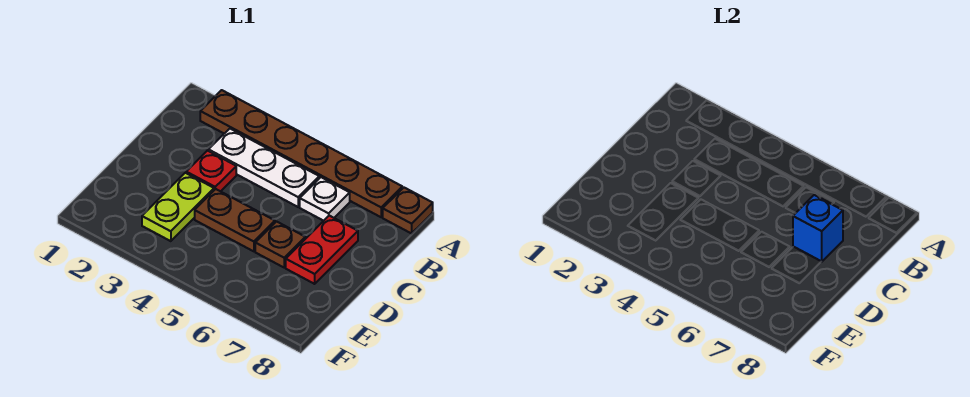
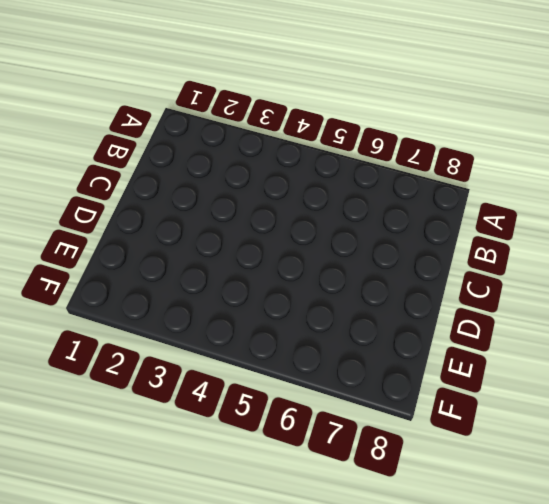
none -> brown plate A2:A7 level 1
none -> brown plate A8 level 1

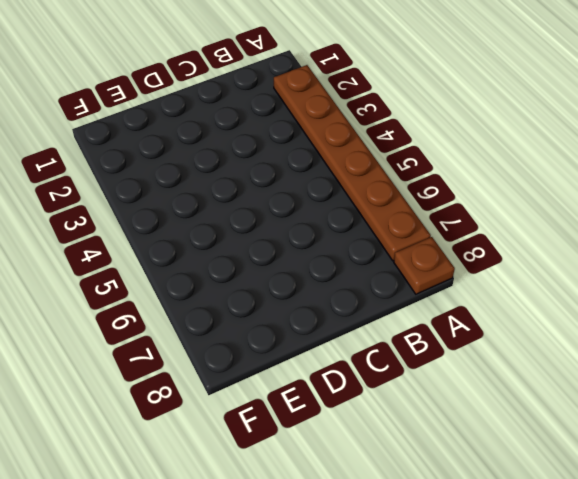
none -> white plate B3:B5 level 1
none -> white plate B6 level 1

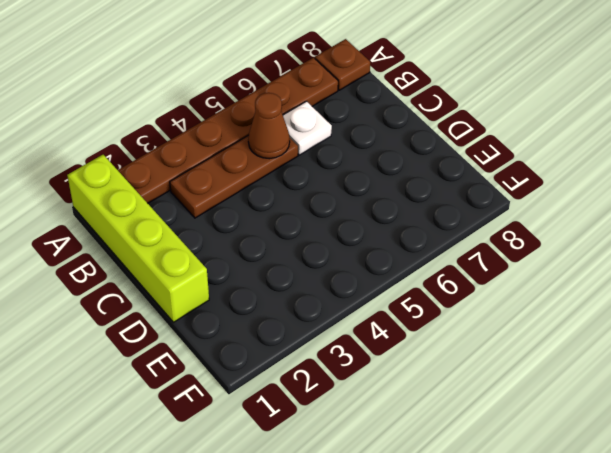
lime brick A1:D1 level 1 -> none
brown plate B3:B5 level 1 -> white plate B3:B5 level 1
brown cone B5 level 2 -> none
none -> red plate C3 level 1
none -> red plate C7:D7 level 1

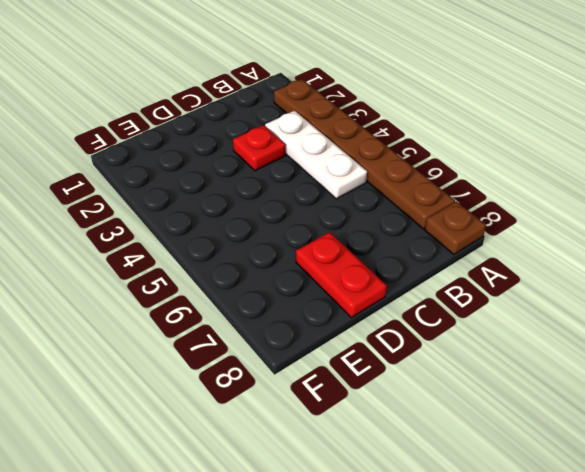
red plate D7:D8 level 1 -> red plate C7:D7 level 1
none -> white plate B6 level 1
none -> lime plate D3:E3 level 1

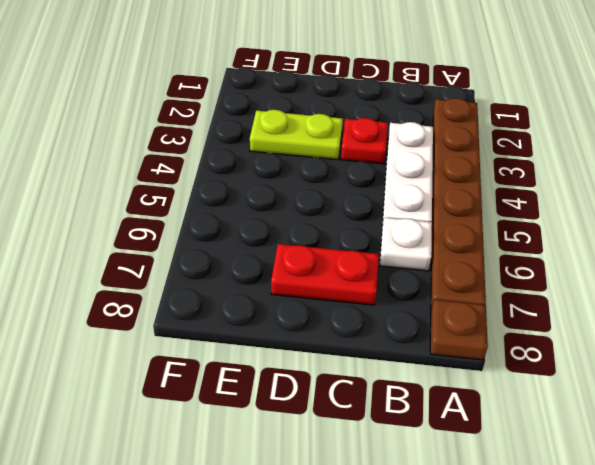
none -> brown plate D4:D5 level 1
none -> brown plate D6 level 1

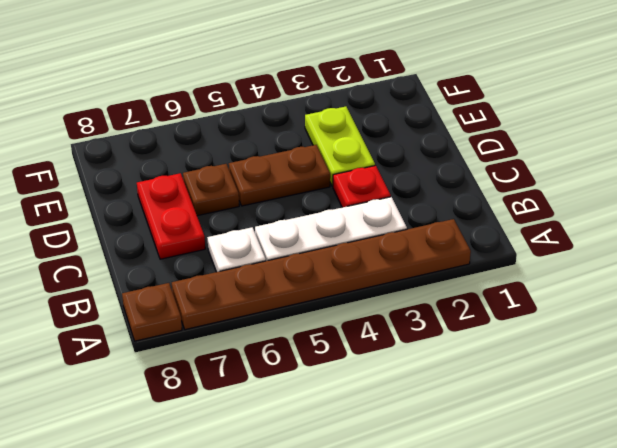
none -> blue brick C7 level 2

